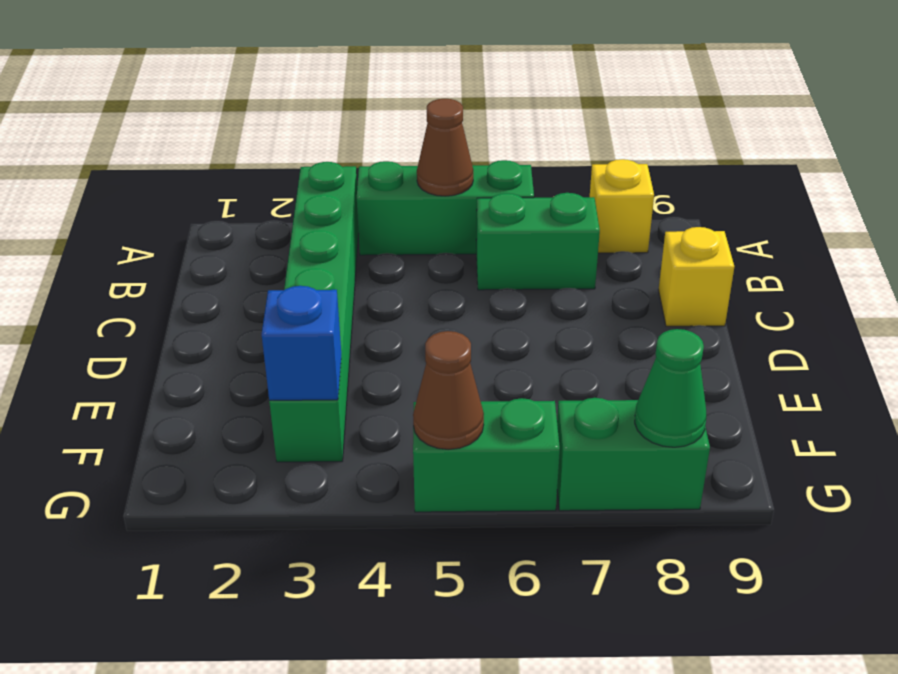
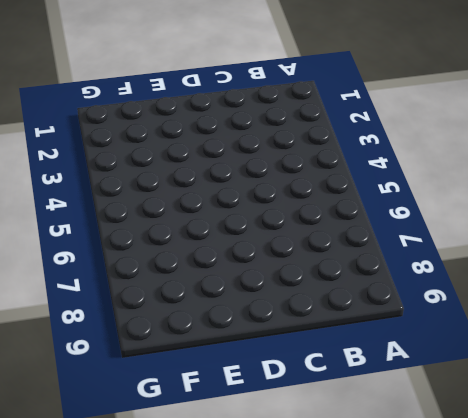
none -> green brick A3:F3 level 1
none -> green brick A4:A6 level 1

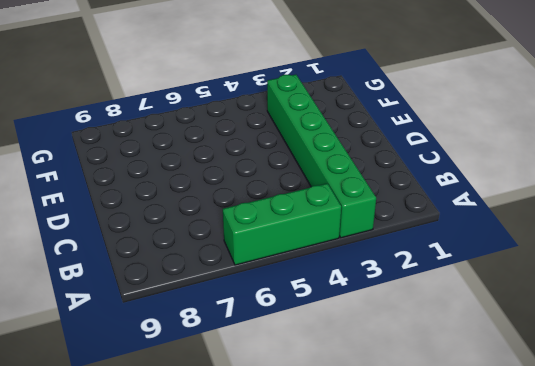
none -> yellow brick A8 level 1
none -> green brick B6:B7 level 1

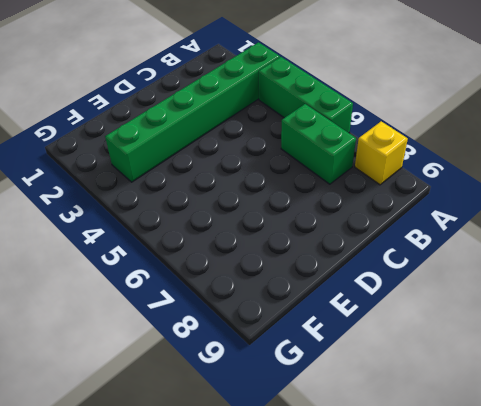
none -> yellow brick C9 level 1
none -> green brick G5:G6 level 1

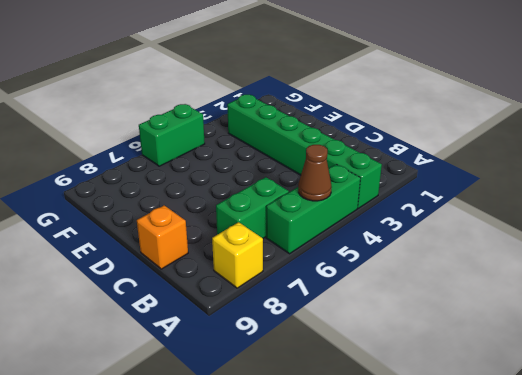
orange brick C9 level 1 -> yellow brick C9 level 1
none -> green brick G7:G8 level 1
none -> blue brick F3 level 2

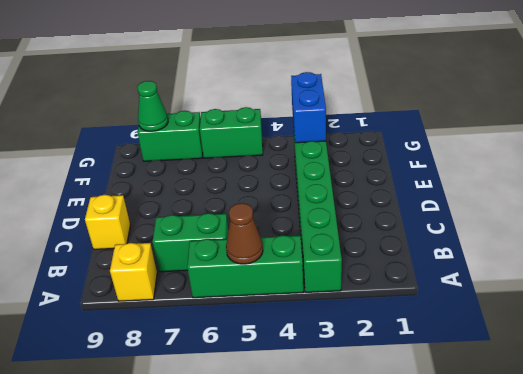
blue brick F3:G3 level 2 -> blue brick F3 level 2
none -> brown cone G5 level 2

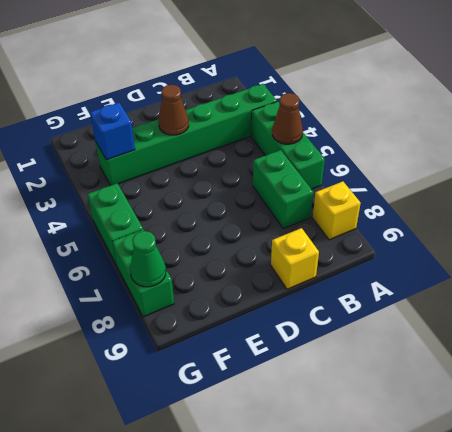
brown cone D3 level 2 -> brown cone G5 level 2

